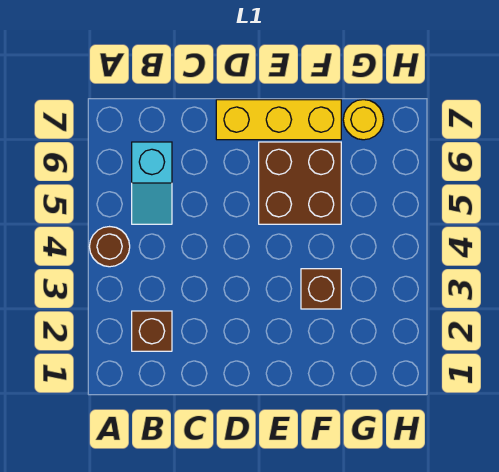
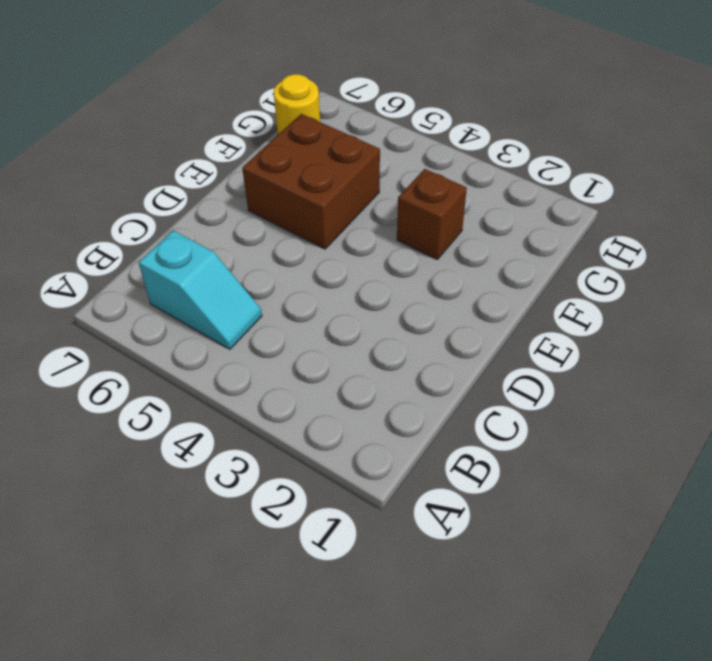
none -> brown round brick A4 level 1
none -> brown brick B2 level 1

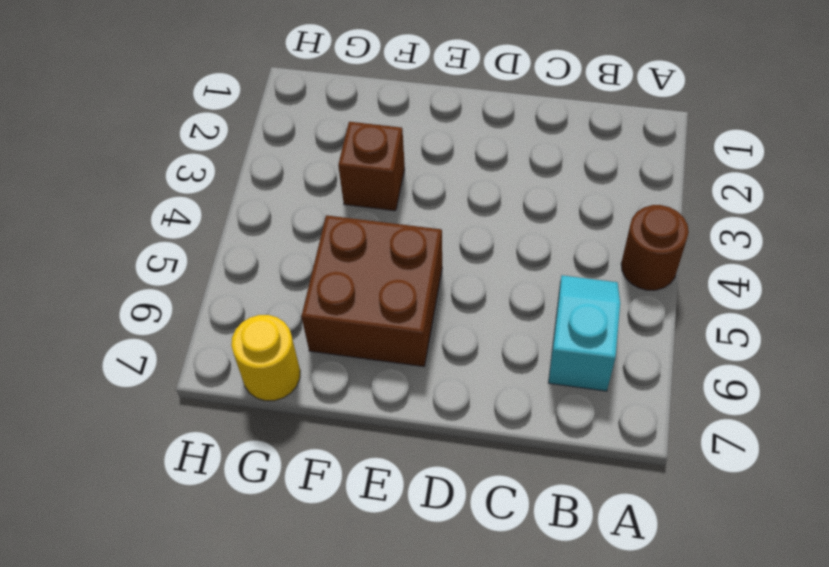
none -> brown brick B2 level 1
none -> yellow brick D7:F7 level 1

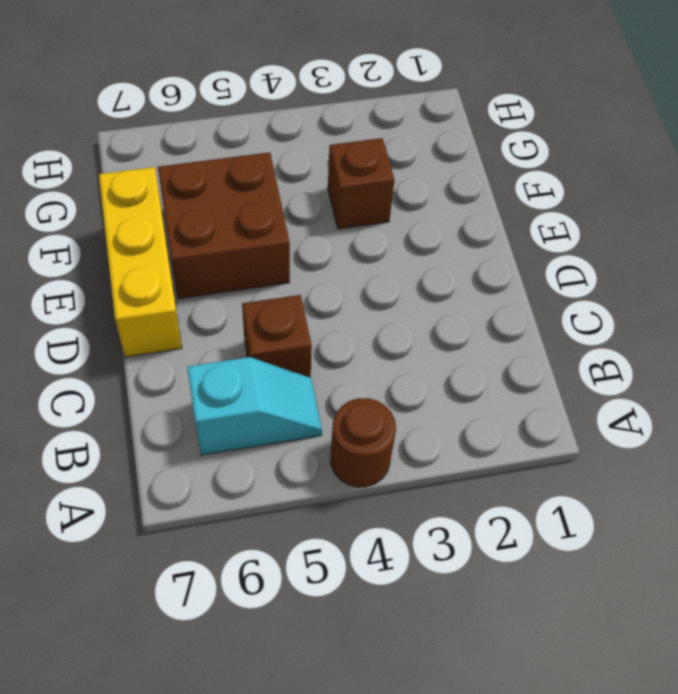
brown brick C5 level 1 -> brown brick B2 level 1
none -> yellow round brick G7 level 1

